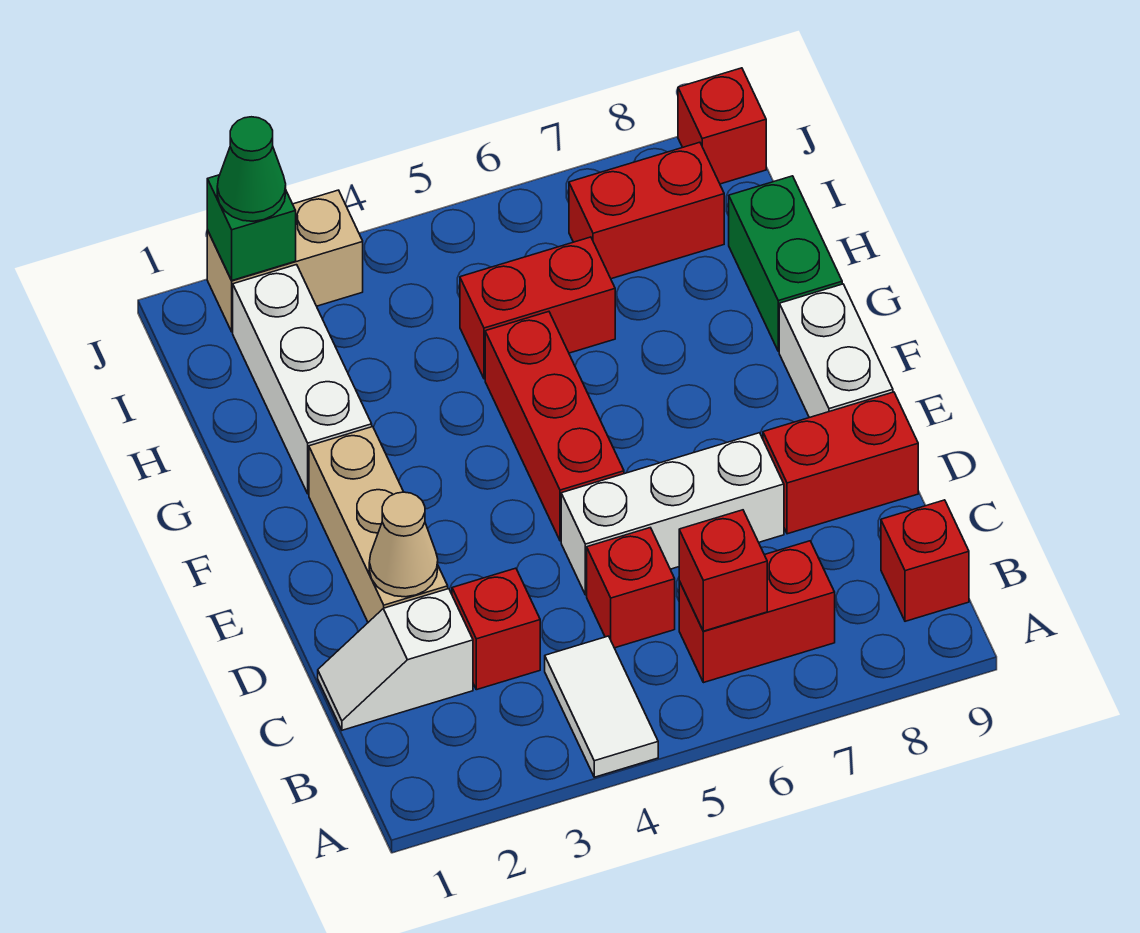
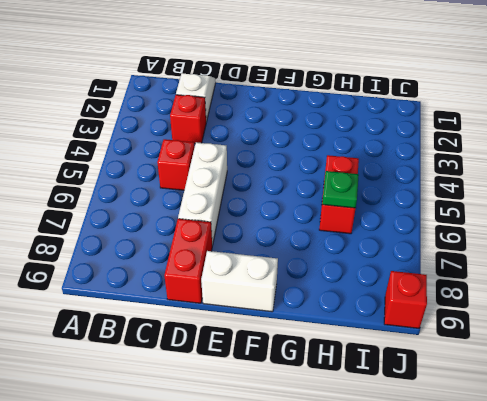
green plate H6 level 2 -> none
none -> white tile A4:B4 level 1
none -> red brick B6:B7 level 1
none -> red brick B9 level 1

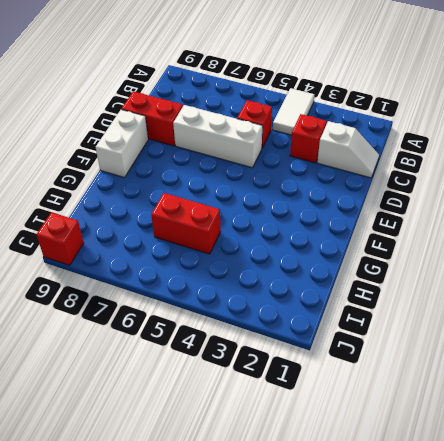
none -> red brick B6:B7 level 1
none -> red brick B9 level 1
none -> tan brick D2:F2 level 1

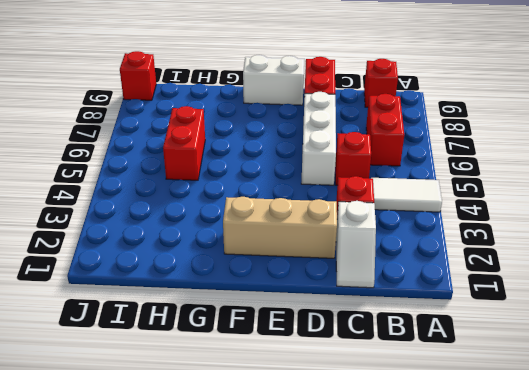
none -> red brick E5:G5 level 1
none -> white brick G2:I2 level 1
none -> green brick G9:H9 level 1

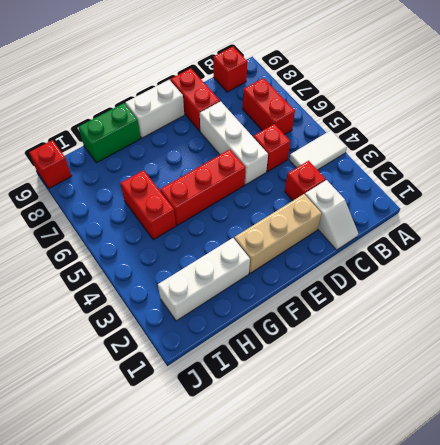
none -> red brick I7:I8 level 1
none -> tan brick J2:J3 level 1
none -> red brick B6 level 2

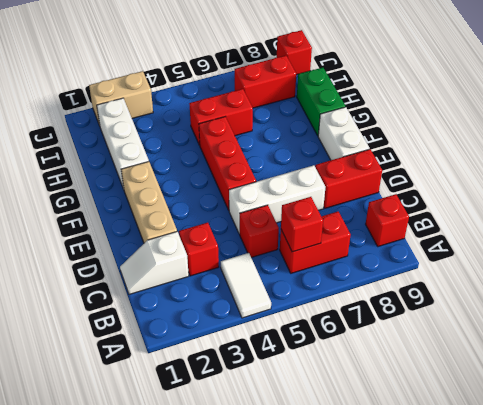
none -> tan cone D2 level 2
none -> green brick J2 level 2
none -> green cone J2 level 3

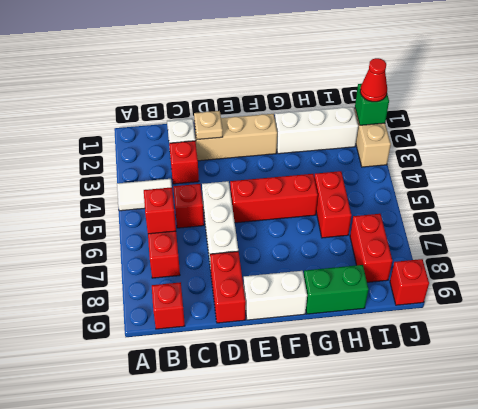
tan plate D2 level 2 -> tan cone D2 level 2
red cone J2 level 3 -> green cone J2 level 3

